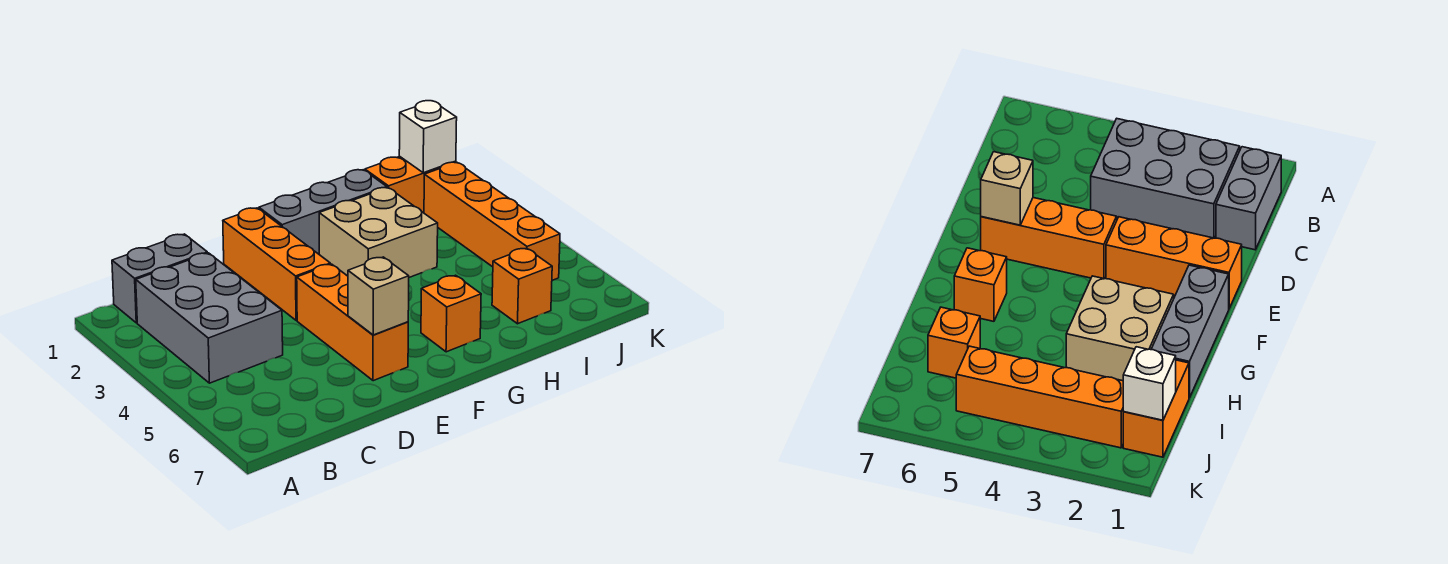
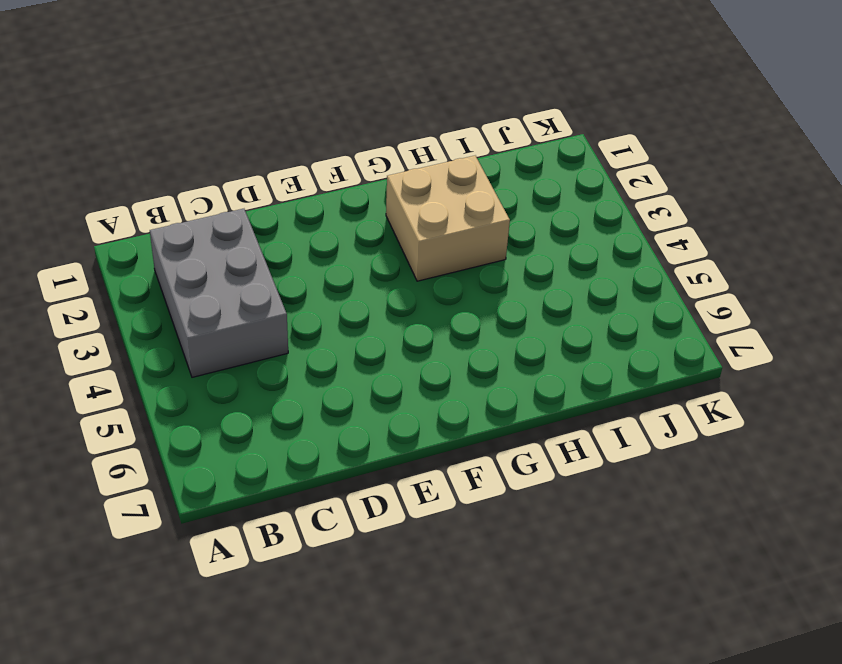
none -> grey brick B1:C1 level 1
none -> orange brick E1:E3 level 1
none -> orange brick E4:E6 level 1

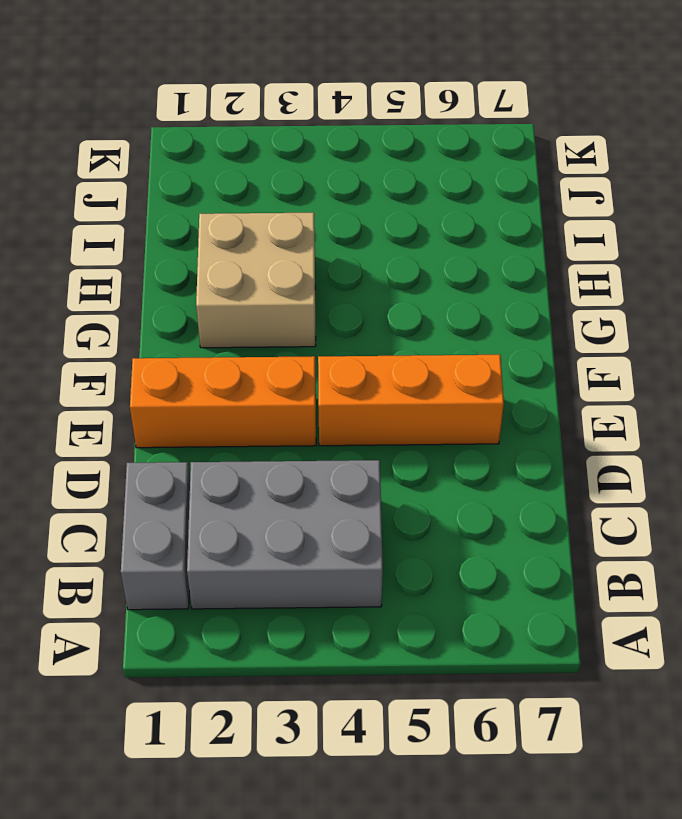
none -> grey brick F1:H1 level 1
none -> orange brick G6 level 1
none -> orange brick I1:J1 level 1

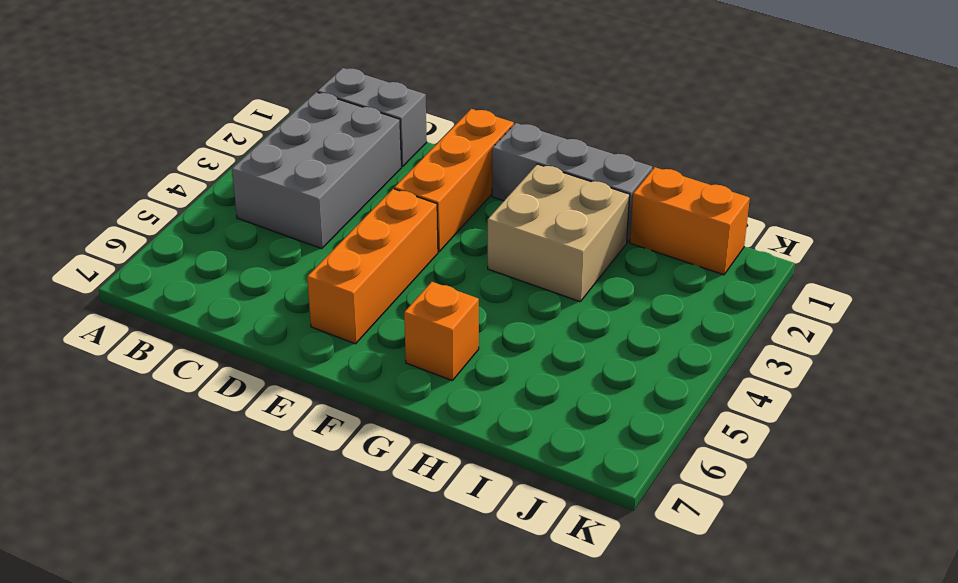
none -> orange brick I6 level 1
none -> orange brick J2:J5 level 1
none -> tan brick E6 level 2

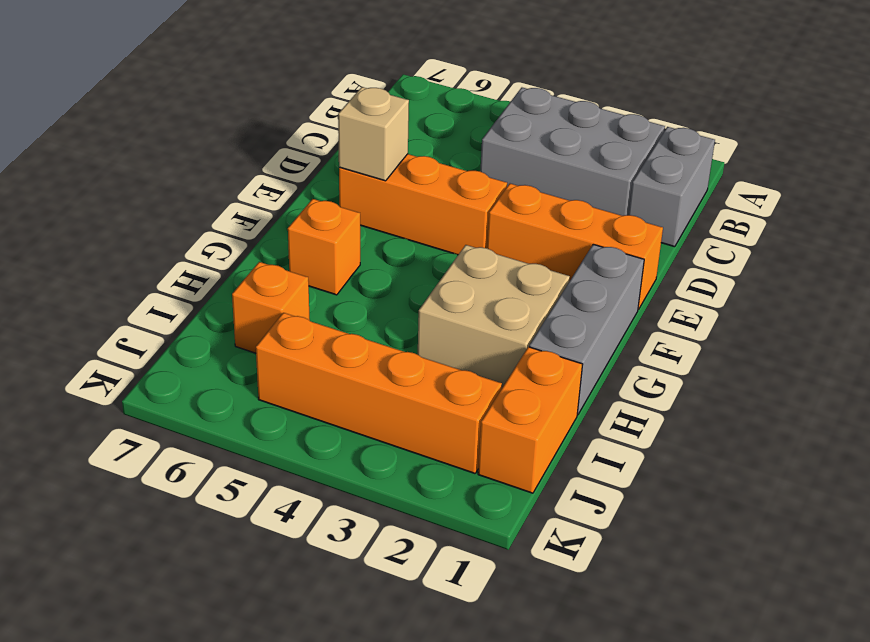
none -> white brick J1 level 2

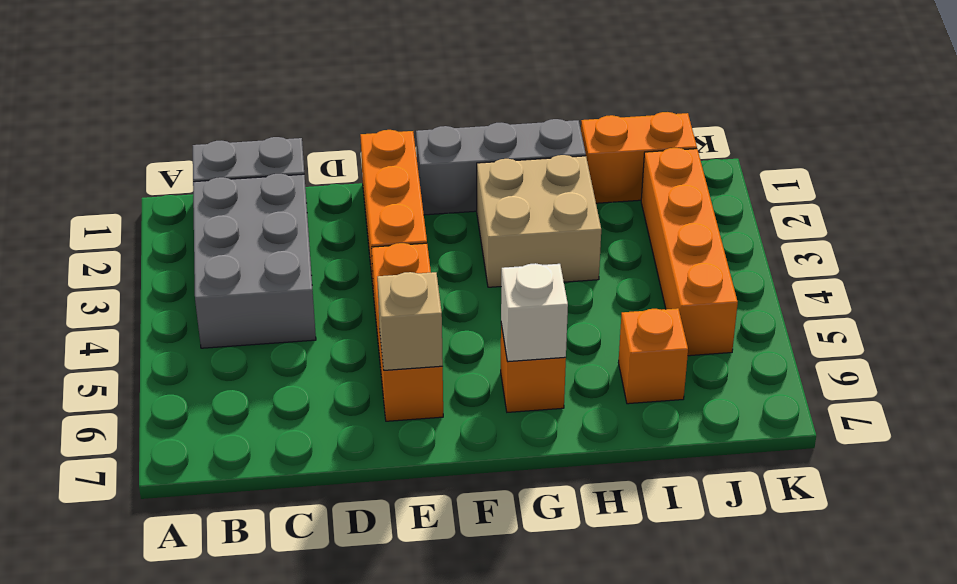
white brick G6 level 2 -> white brick J1 level 2

